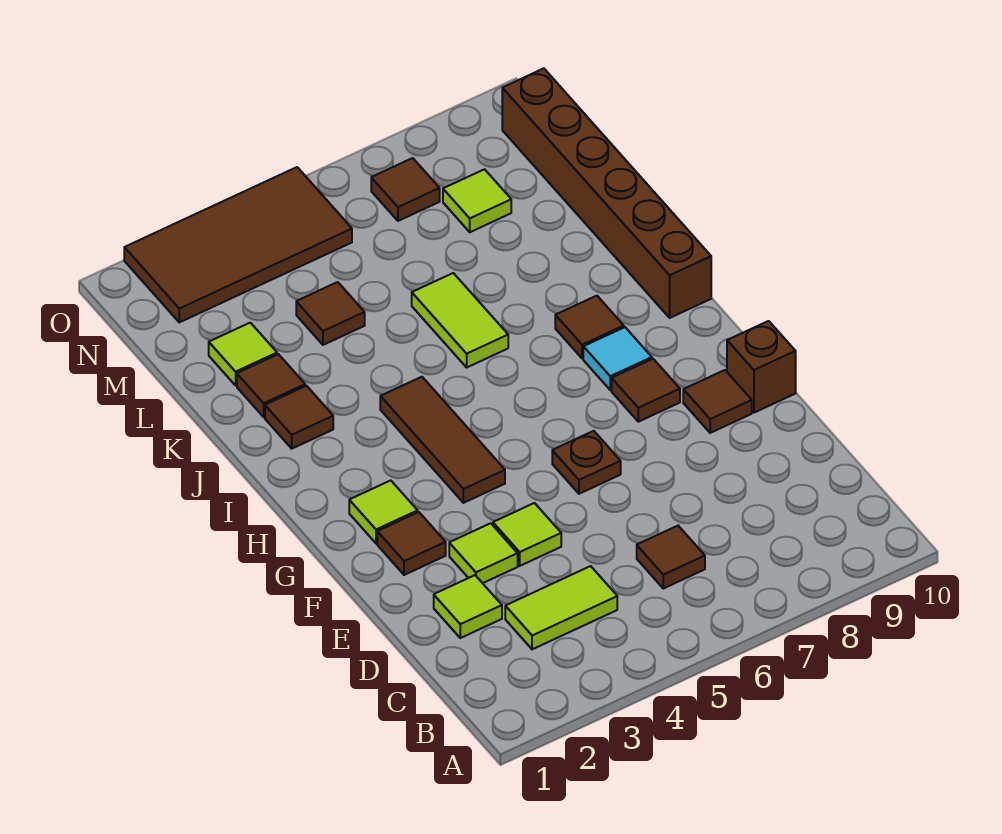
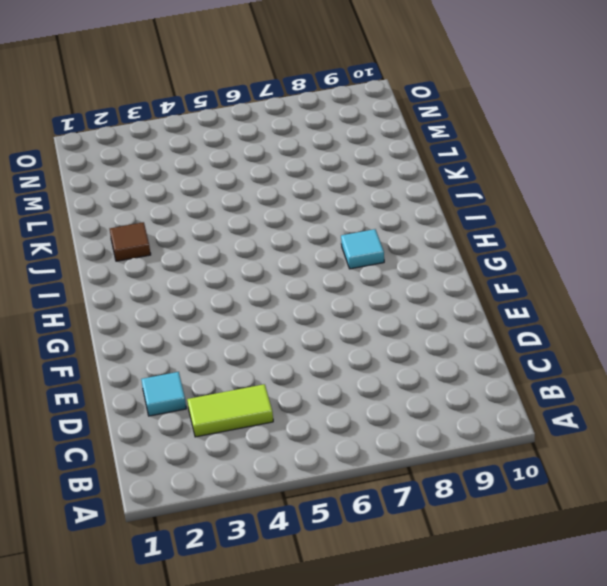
cyan tile D2 level 1 -> lime tile D2 level 1
none -> brown tile C6 level 1
none -> lime tile E3 level 1
none -> lime tile E4 level 1

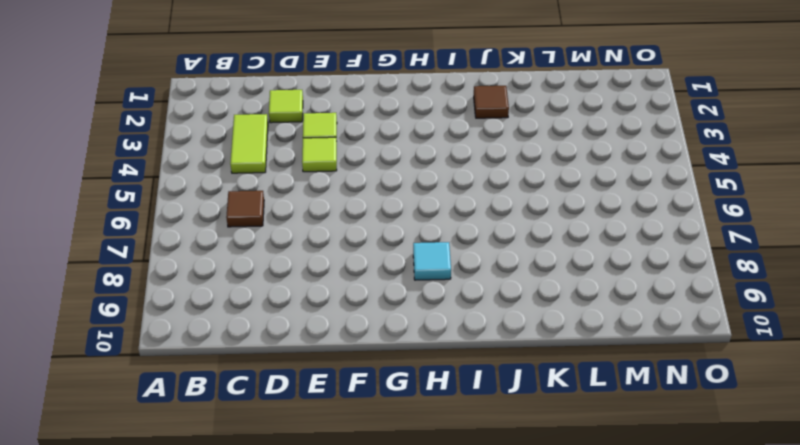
none -> brown tile F2 level 1
none -> brown plate F6 level 1
none -> brown tile F9 level 1

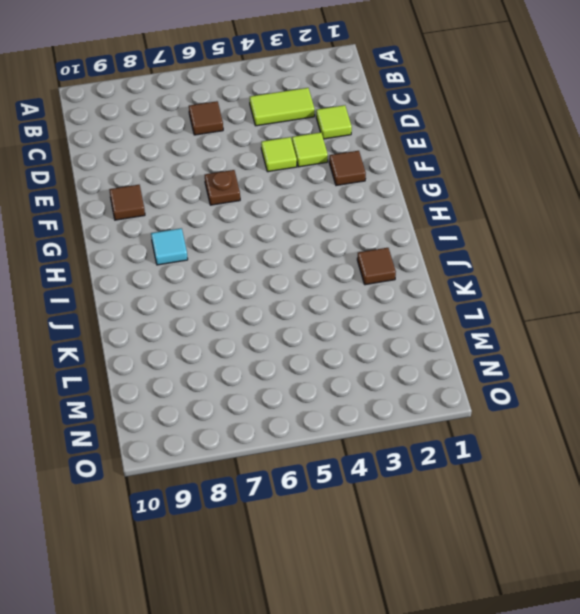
none -> brown brick F10 level 1
none -> lime tile G2 level 1
none -> brown tile G4:I4 level 1

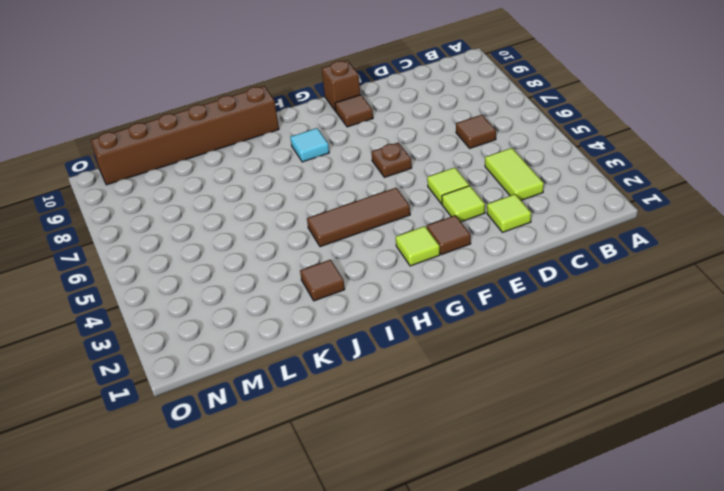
none -> brown tile G8 level 1
none -> brown tile I8 level 1
none -> lime tile J6:K6 level 1

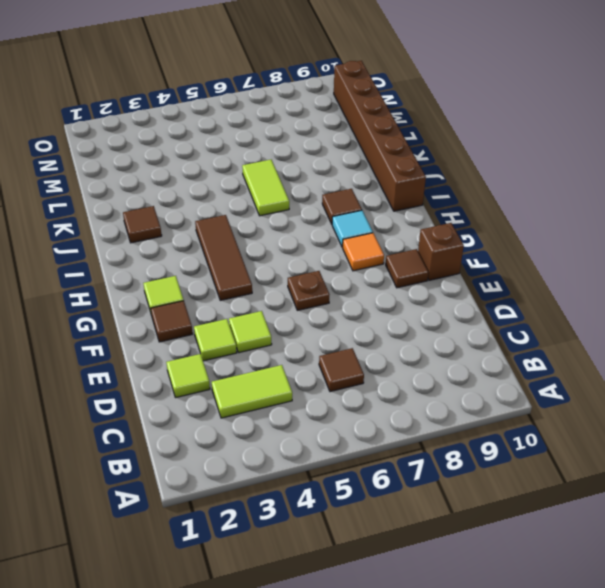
orange tile G8 level 1 -> brown tile G8 level 1
none -> brown tile K2 level 1
none -> lime tile L2 level 1
none -> brown tile L4 level 1

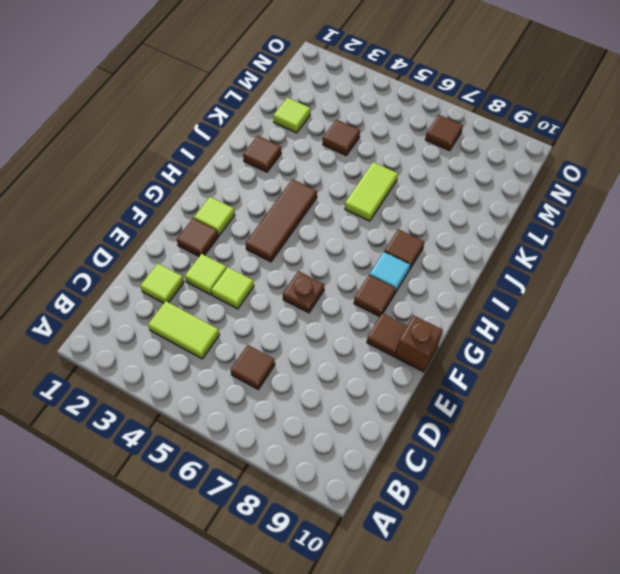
none -> brown brick I10:N10 level 1
none -> brown tile K2 level 1
none -> lime tile M8 level 1

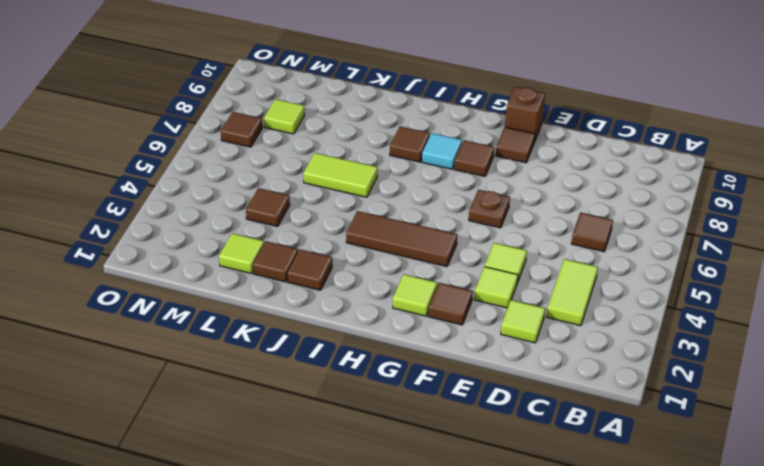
none -> brown brick I10:N10 level 1
none -> brown tile N2:O5 level 1

